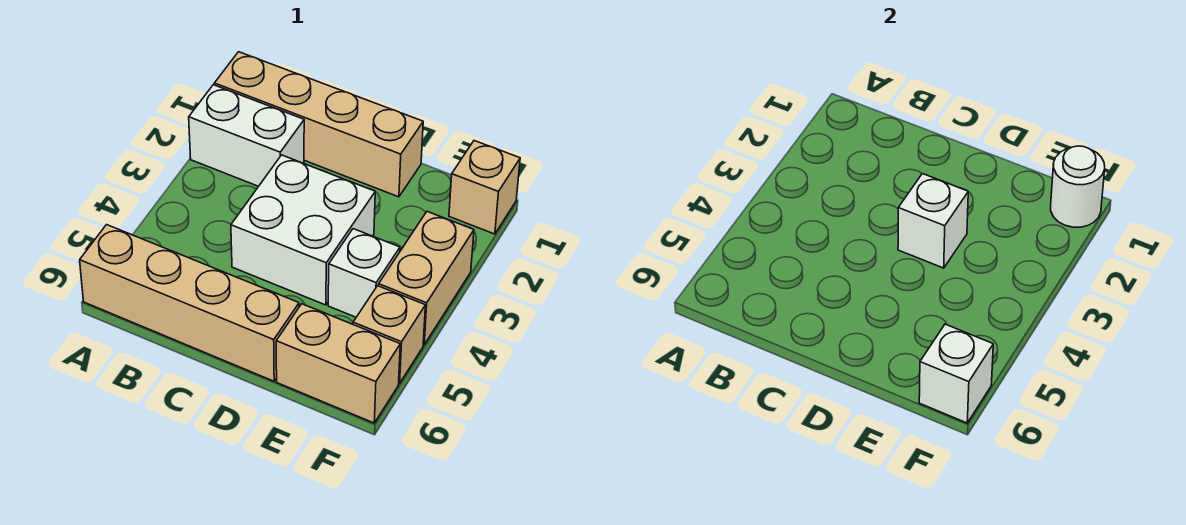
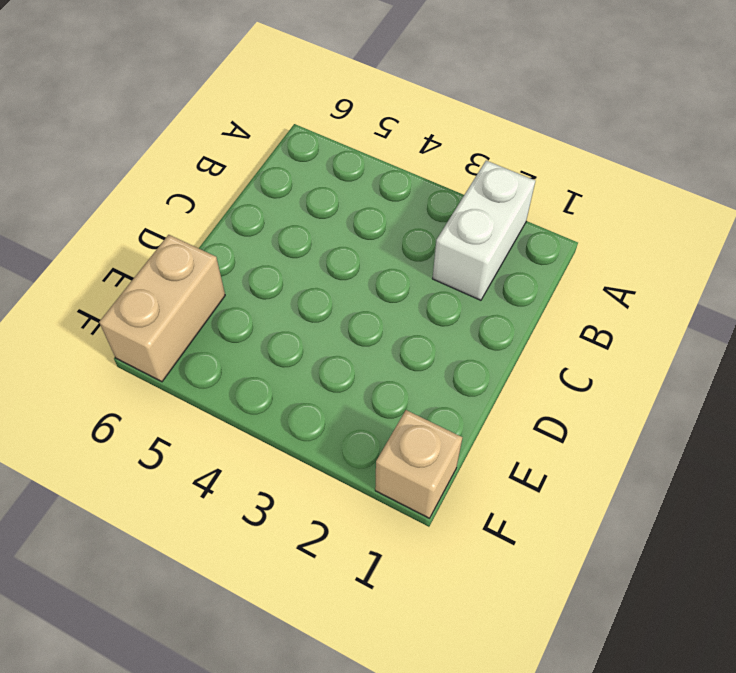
none -> tan brick A1:D1 level 1
none -> tan brick A6:D6 level 1
none -> white brick C3:D4 level 1

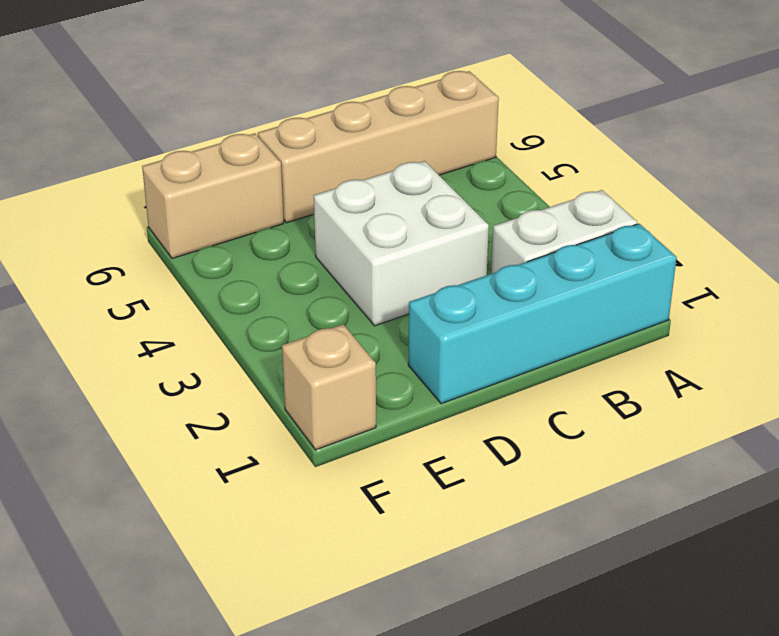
cyan brick A1:D1 level 1 -> tan brick A1:D1 level 1
none -> white brick E4 level 1
none -> tan brick F3:F4 level 1
none -> tan brick F5 level 1

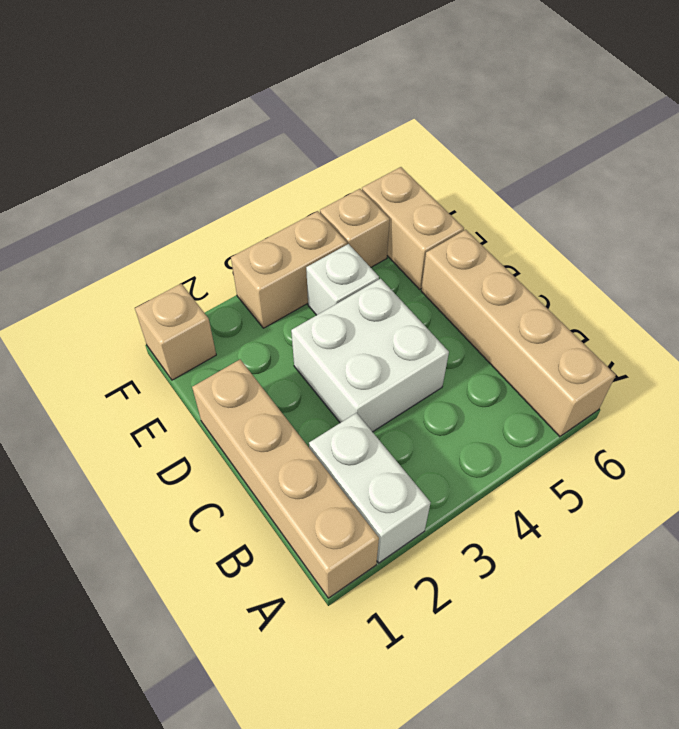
none -> white brick D3 level 2
none -> white round brick F1 level 2
none -> white brick F6 level 2

